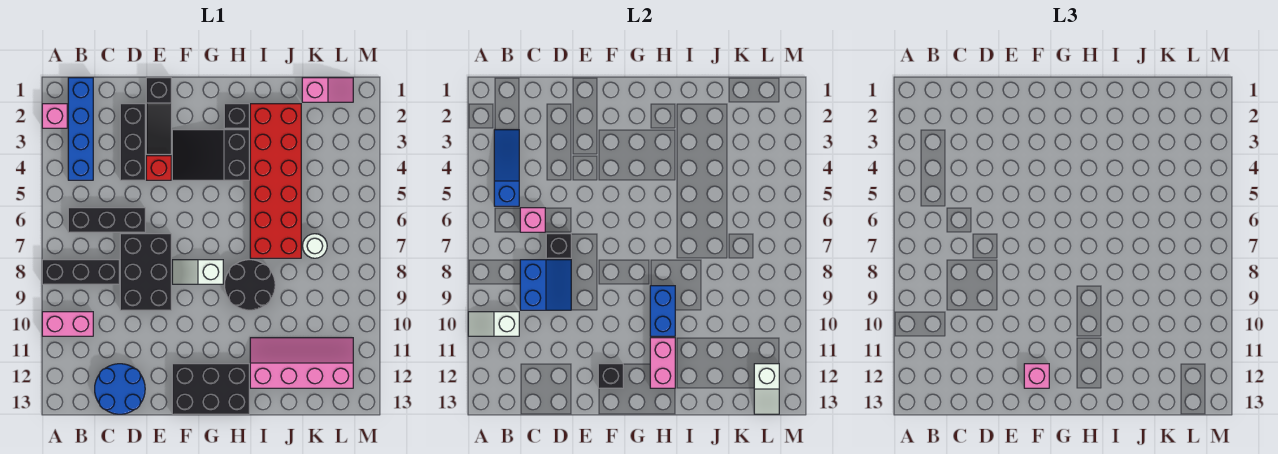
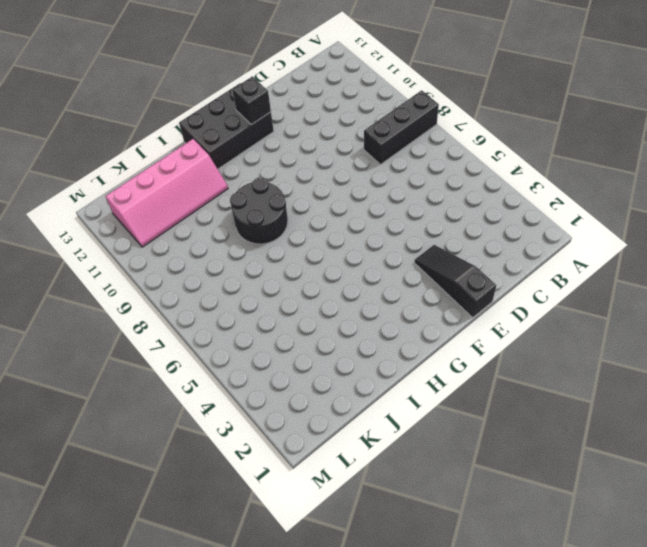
none -> pink brick A2 level 1
none -> pink brick A10:B10 level 1
none -> blue brick B1:B4 level 1

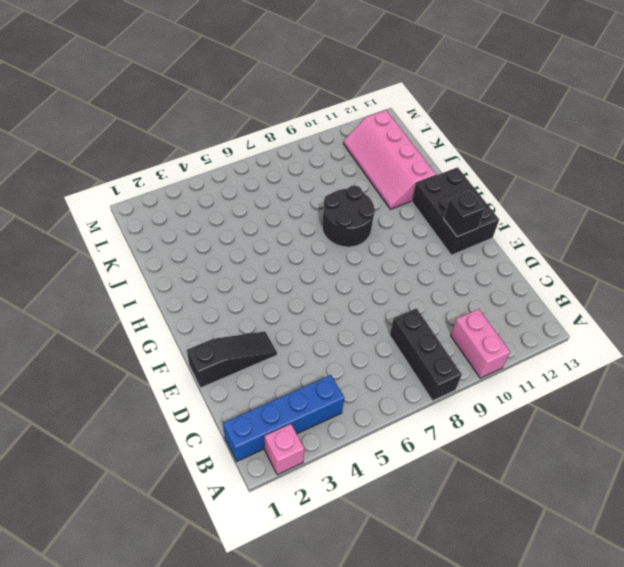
none -> black brick B6:D6 level 1
none -> blue round brick C12:D13 level 1
none -> black brick D2:D4 level 1

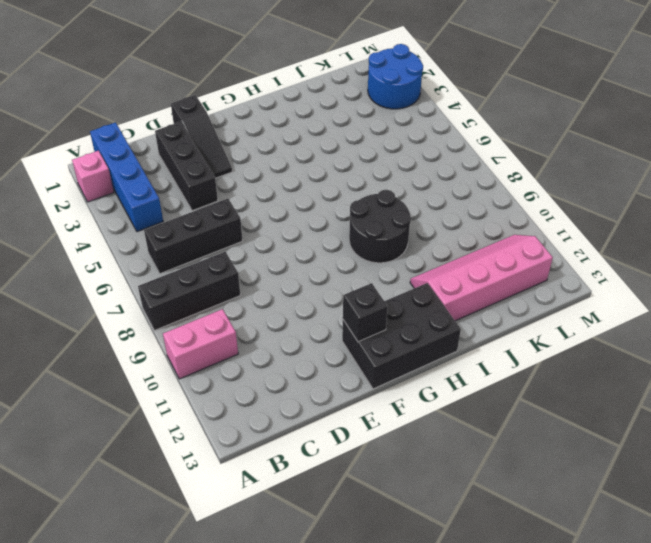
blue round brick L2:M3 level 1 -> blue round brick C12:D13 level 1
none -> black brick D7:E9 level 1
none -> red brick E4 level 1
none -> black slope F3:H4 level 1 top H

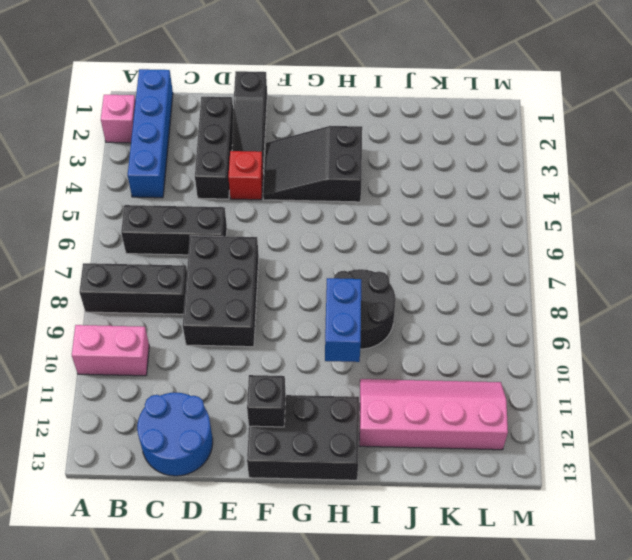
none -> white slope F8:G8 level 1 top G
none -> black brick H2 level 1
none -> red brick I2:J7 level 1

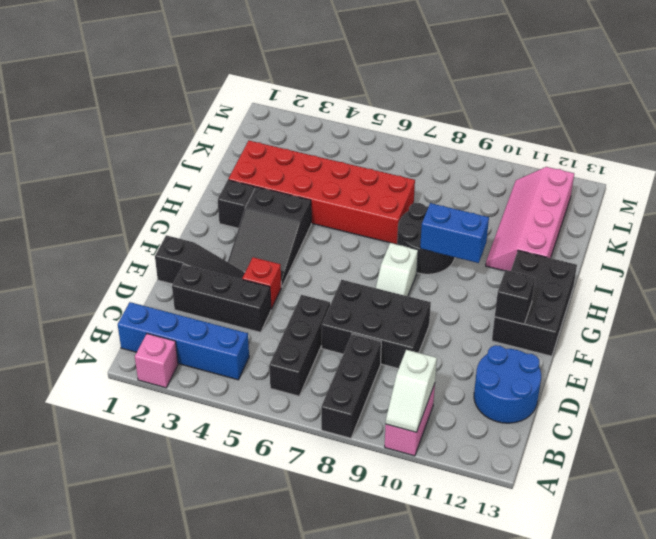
none -> pink slope K1:L1 level 1 top K
none -> white round brick K7 level 1
none -> blue slope B3:B5 level 2 top 5

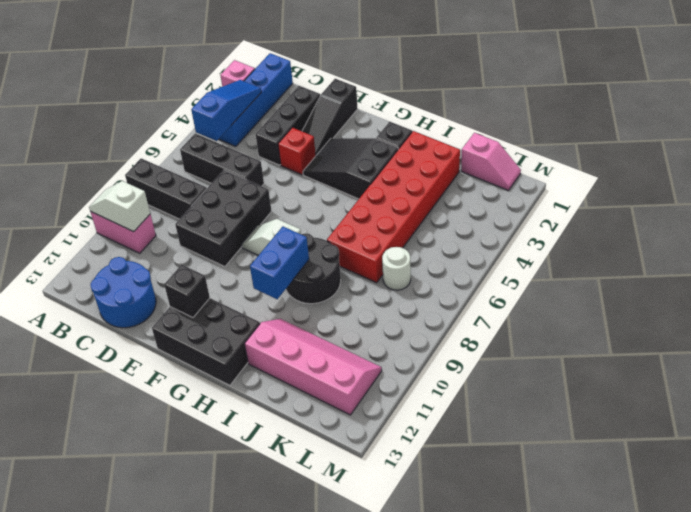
none -> pink brick C6 level 2
none -> blue slope C8:D9 level 2 top C
none -> black brick D7 level 2

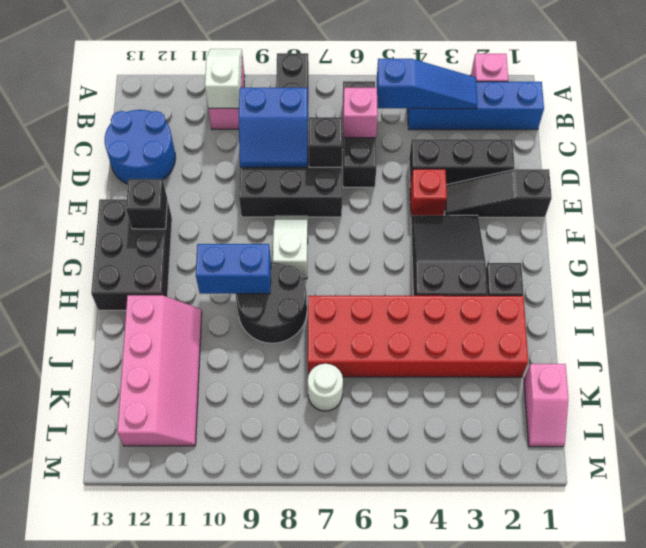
none -> pink brick H11:H12 level 2
none -> white slope L12:L13 level 2 top 12
none -> pink brick F12 level 3

